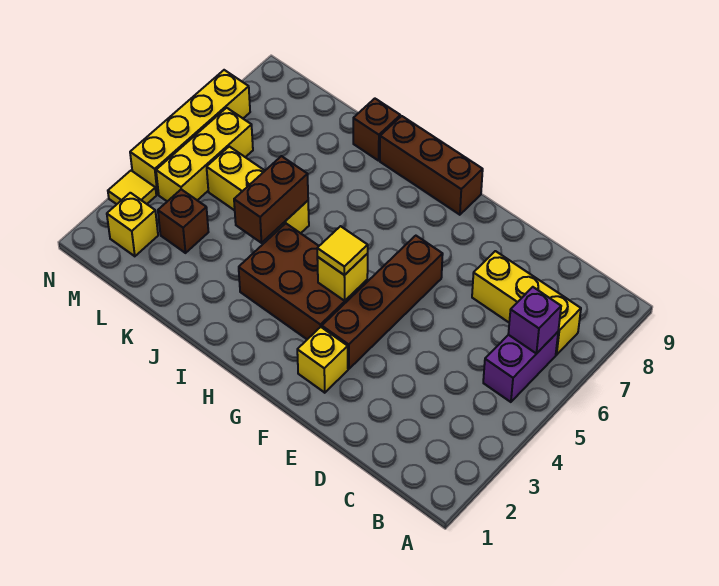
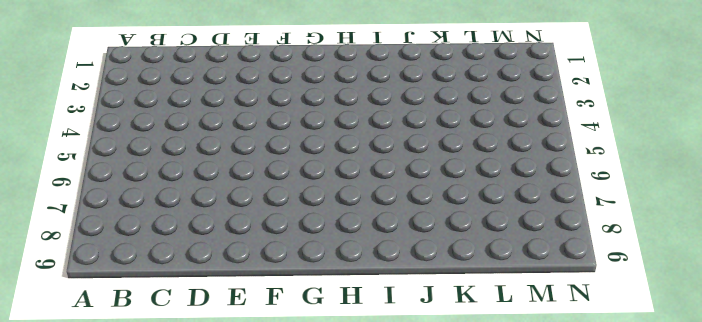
none -> purple brick B5:B6 level 1
none -> yellow brick B7:D7 level 1
none -> yellow brick F2 level 1

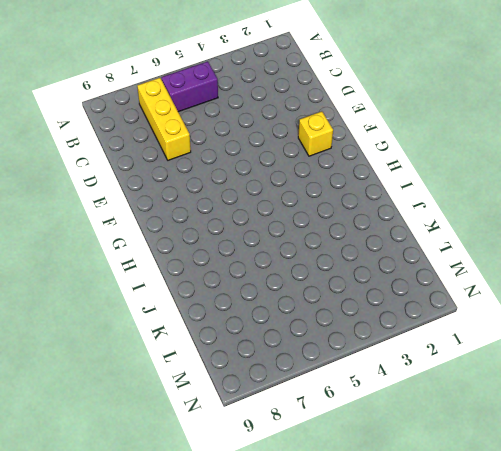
none -> brown brick F3:F6 level 1
none -> brown brick G3:I4 level 1
none -> brown brick G9:I9 level 1

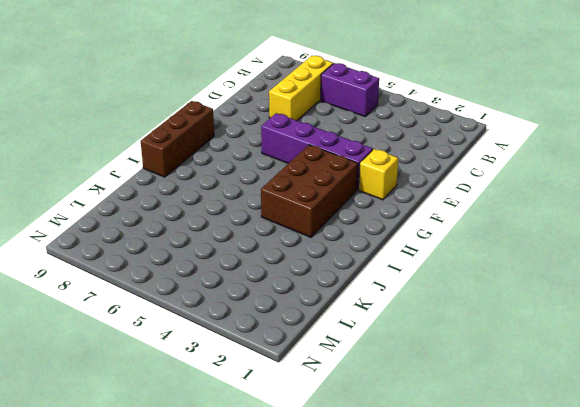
purple brick F3:F6 level 1 -> brown brick F3:F6 level 1
none -> yellow brick J5:L5 level 1
none -> brown brick J9 level 1
none -> brown brick L3 level 1

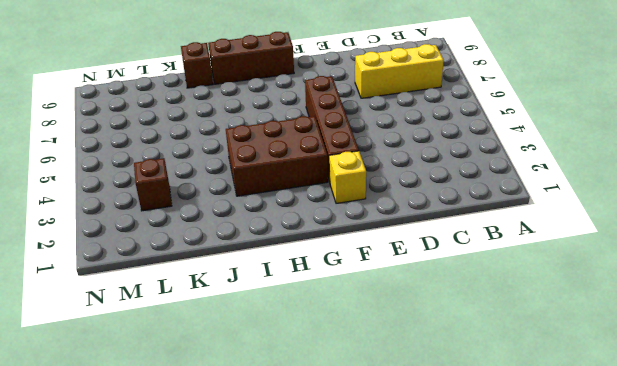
none -> purple brick B5:B6 level 1
none -> yellow brick J5:L5 level 1
none -> yellow brick M2 level 1

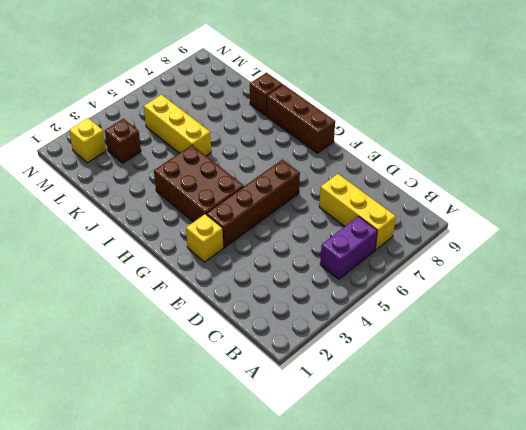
none -> yellow brick M4:M6 level 1
none -> yellow tile N3 level 1
none -> yellow brick N4:N7 level 1

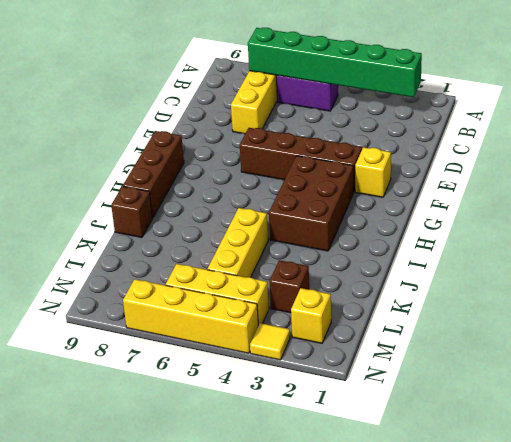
green brick B2:B7 level 2 -> purple brick B6 level 2
none -> yellow brick G4 level 2
none -> brown brick J4:J5 level 2
none -> yellow tile G4 level 3

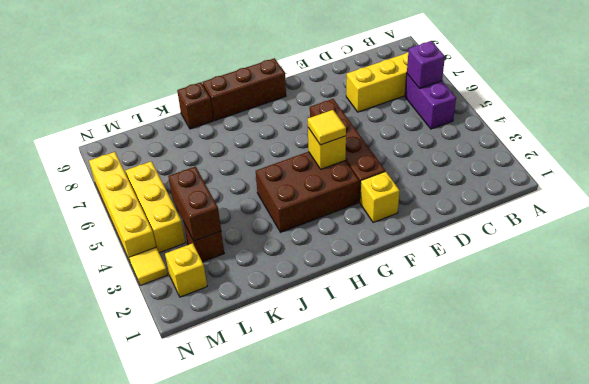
brown brick L3:L4 level 2 -> brown brick J4:J5 level 2
none -> yellow brick J5:L5 level 1

